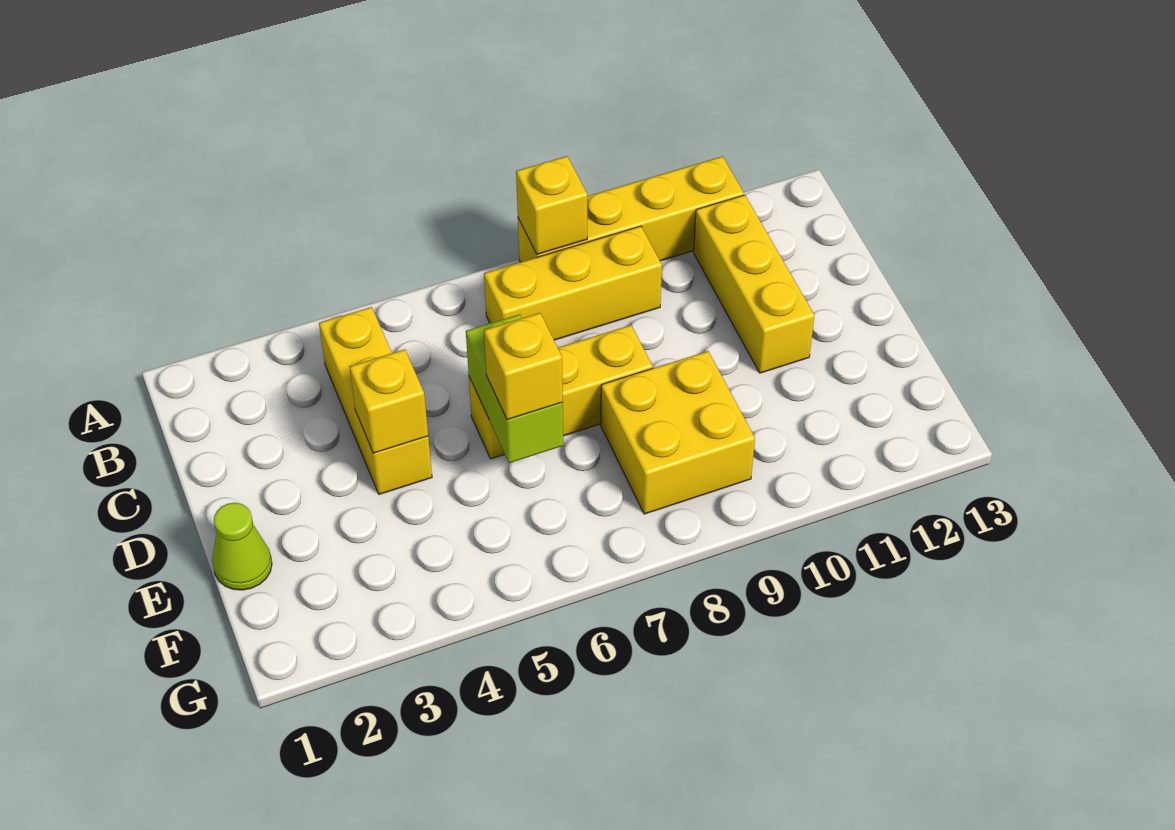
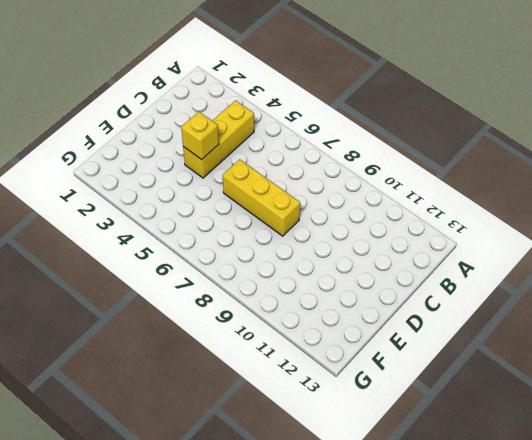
none -> yellow brick A8:A11 level 1
none -> yellow brick B7:B9 level 1

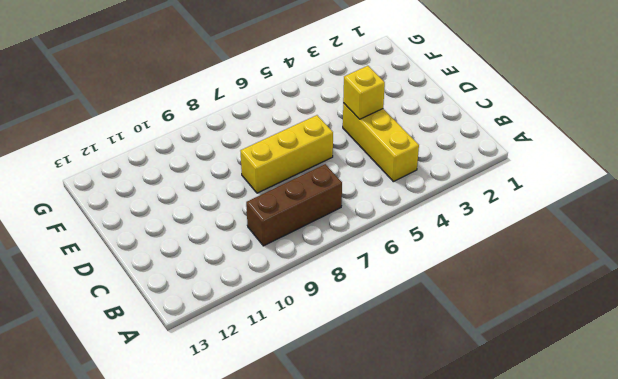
brown brick B7:B9 level 1 -> yellow brick B7:B9 level 1
none -> yellow brick A8:A11 level 1
none -> yellow brick B11:D11 level 1

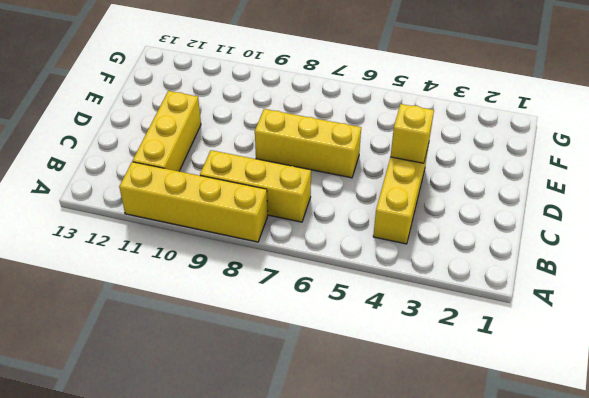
none -> lime cone E1 level 1
none -> yellow brick E8:F9 level 1

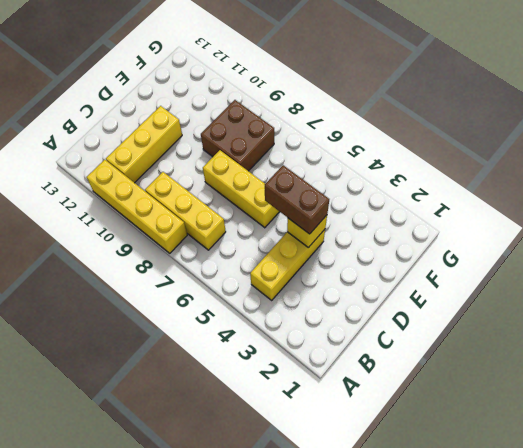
brown brick D4:D5 level 3 -> none
brown brick E8:F9 level 1 -> yellow brick E8:F9 level 1
none -> lime cone E1 level 1
none -> yellow brick A8 level 2

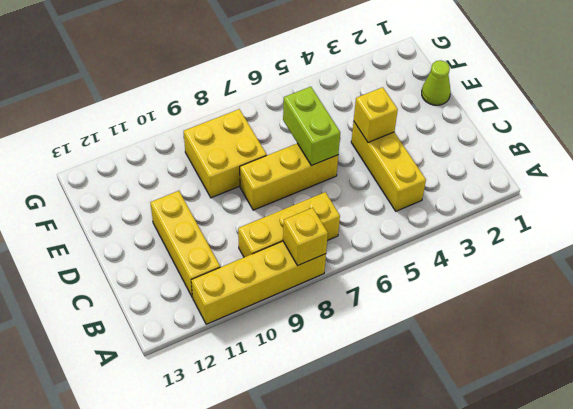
none -> yellow brick E6 level 3

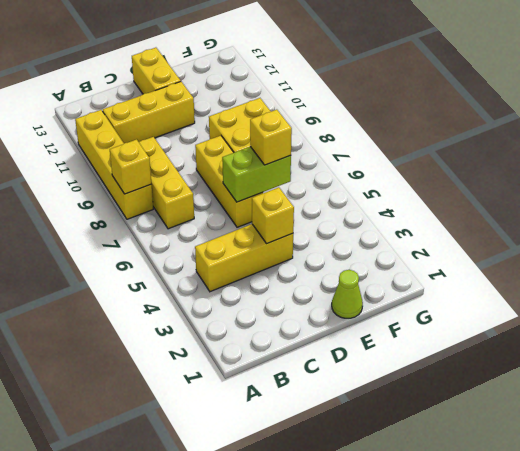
yellow brick D12:D13 level 1 -> none

